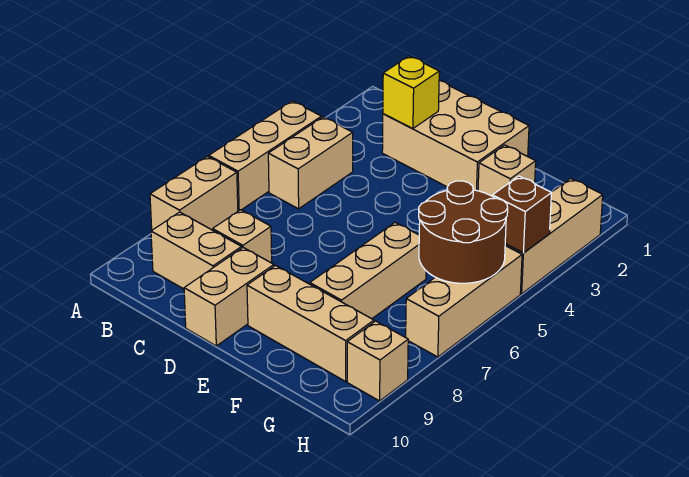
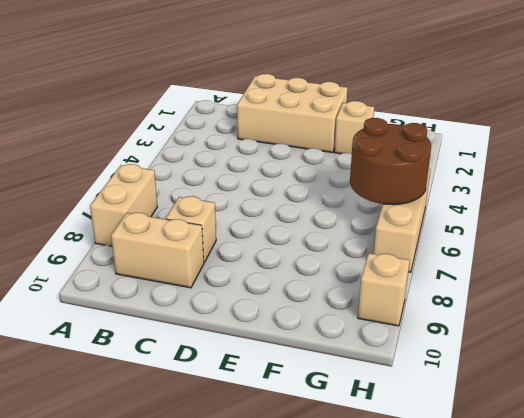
none -> tan brick A4:A6 level 1
none -> tan brick B4:B5 level 1
none -> tan brick D9:D10 level 1

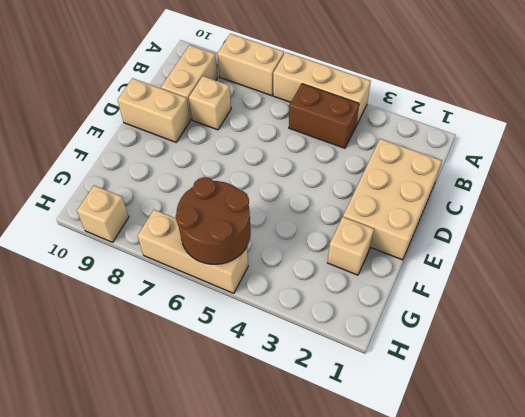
brown brick B4:B5 level 1 -> tan brick B4:B5 level 1
none -> tan brick E9:G9 level 1
none -> tan brick F6:F8 level 1
none -> tan brick H2:H4 level 1

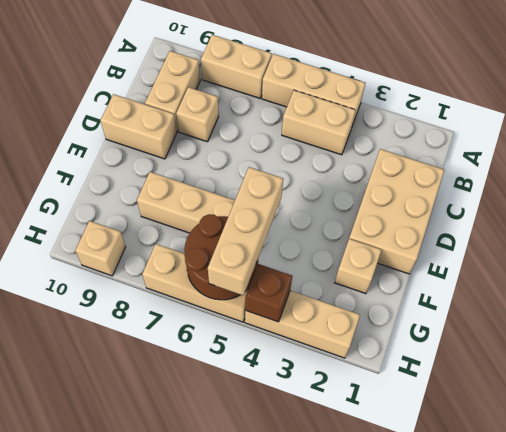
tan brick F5:H5 level 3 -> tan brick E9:G9 level 1
none -> yellow brick C2 level 2

